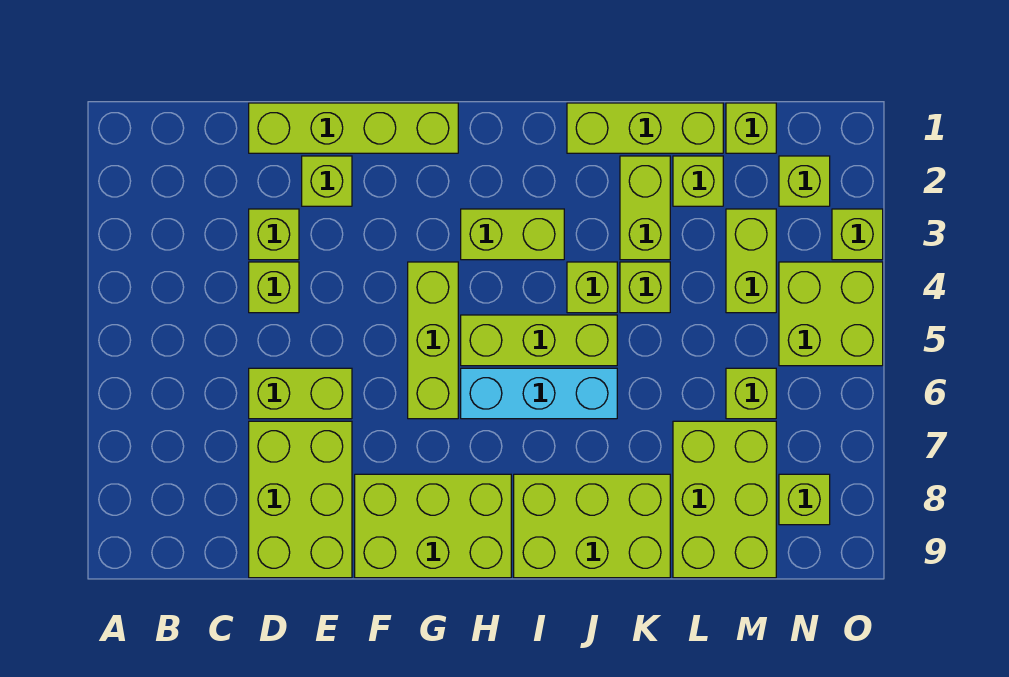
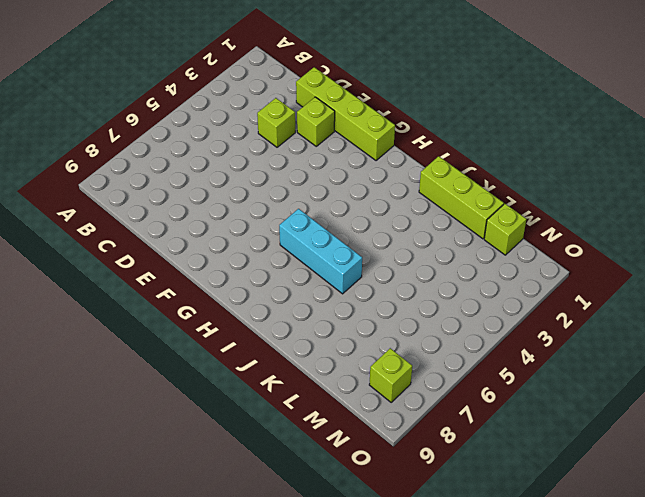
none -> lime brick D4 level 1
none -> lime brick D6:E6 level 1
none -> lime brick D7:E9 level 1

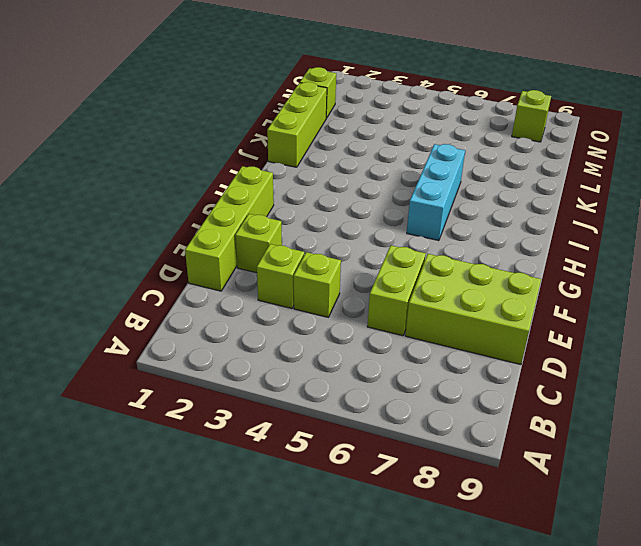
none -> lime brick F8:H9 level 1
none -> lime brick G4:G6 level 1
none -> lime brick H3:I3 level 1

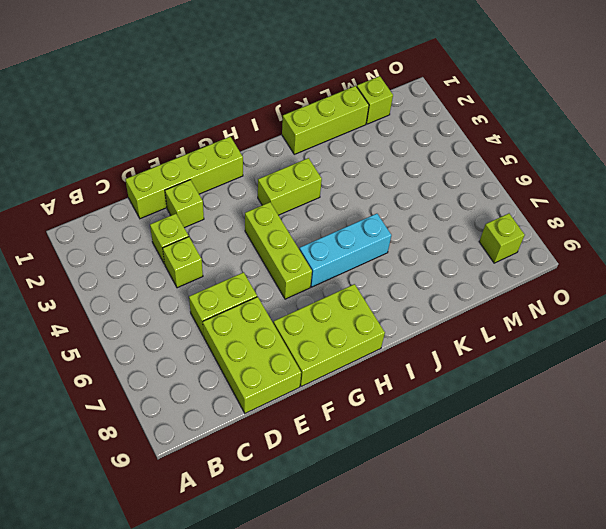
none -> lime brick H5:J5 level 1
none -> lime brick I8:K9 level 1
none -> lime brick J4 level 1

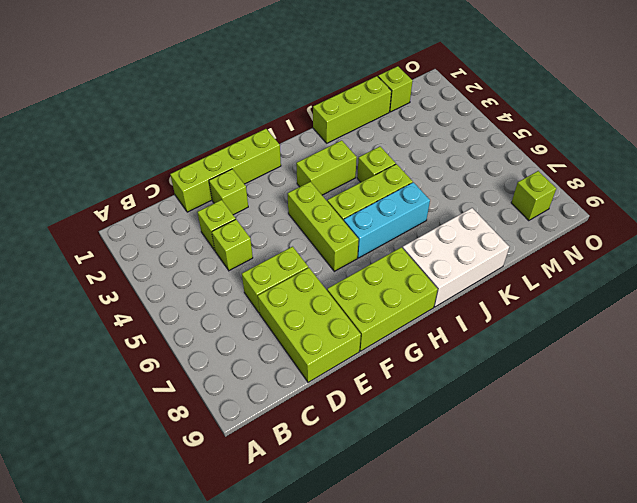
white brick I8:K9 level 1 -> lime brick I8:K9 level 1
none -> lime brick K2:K3 level 1
none -> lime brick K4 level 1
none -> lime brick L2 level 1

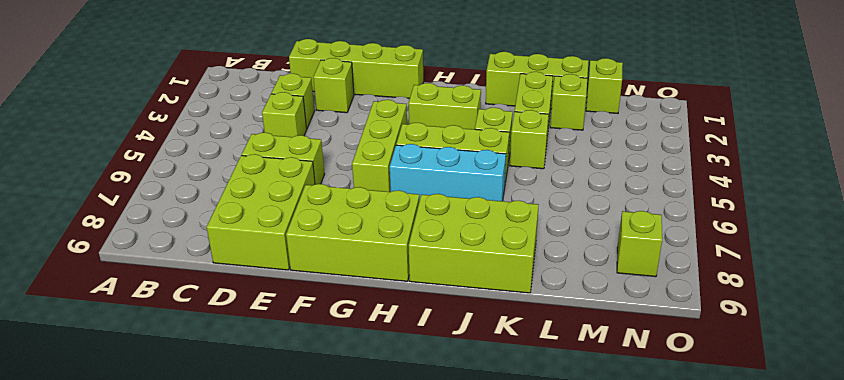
none -> lime brick L7:M9 level 1
none -> lime brick M3:M4 level 1
none -> lime brick M6 level 1

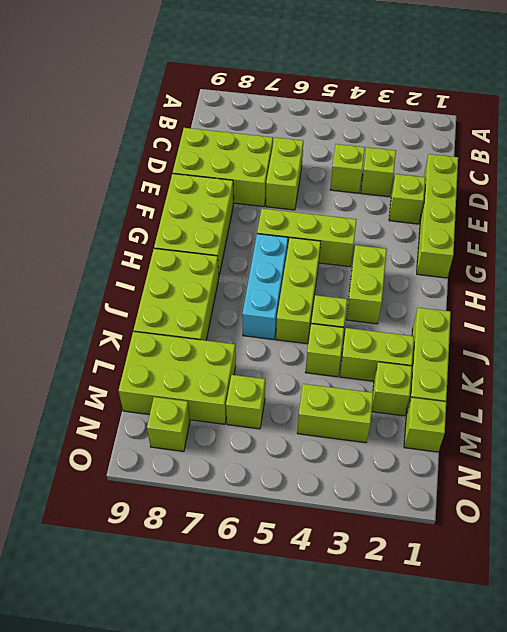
none -> lime brick N2 level 1
none -> lime brick N4:O5 level 1
none -> lime brick O3 level 1

